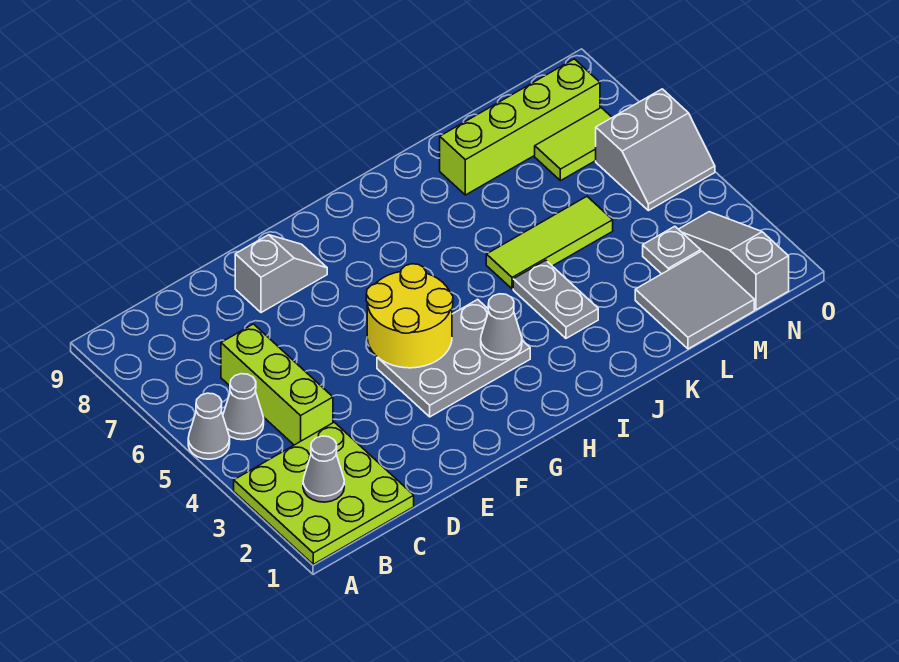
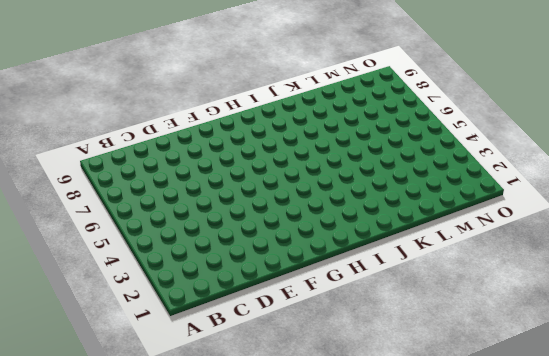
none -> lime plate A1:C3 level 1
none -> grey cone A5 level 1
none -> grey cone B5 level 1

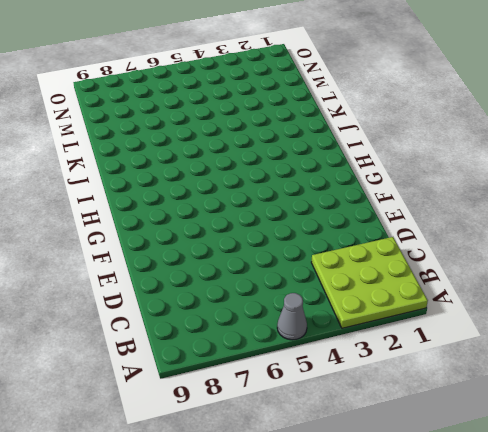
none -> grey cone B5 level 1
none -> lime brick C4:C6 level 1
none -> grey slope E8:F8 level 1 top E

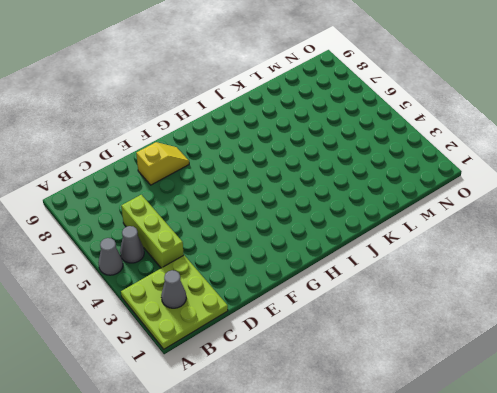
yellow slope E8:F8 level 1 top E -> grey slope E8:F8 level 1 top E
none -> grey plate F3:H4 level 1
none -> grey plate J3:J4 level 1
none -> lime tile J5:L5 level 1

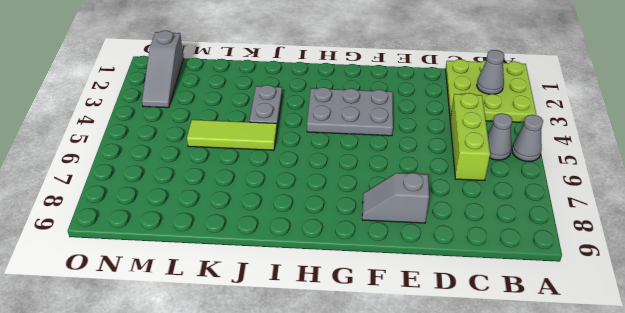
none -> lime brick K8:N8 level 1
none -> grey tile L1:M2 level 1
none -> grey plate M3 level 1

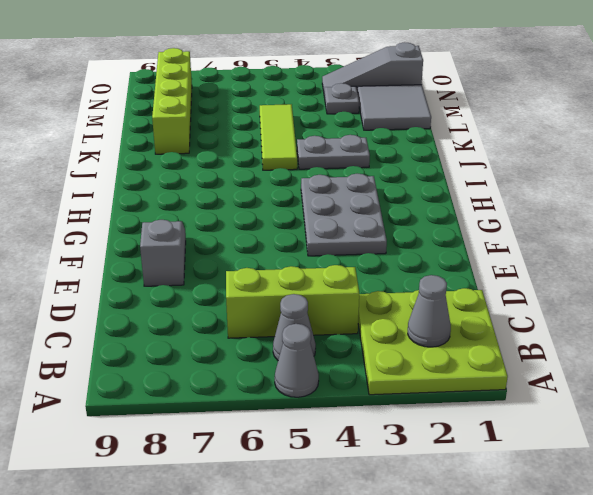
none -> lime tile M7:N7 level 1
none -> grey slope N5:O6 level 1 top 6
none -> yellow round brick F4:G5 level 2

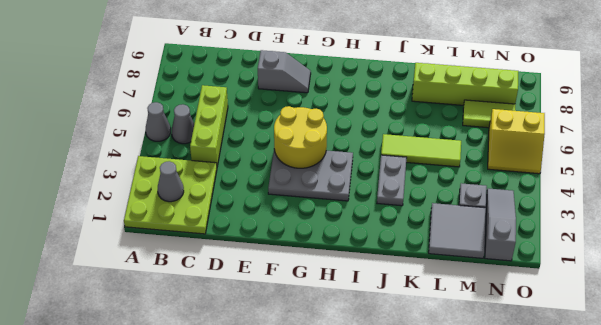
yellow slope N5:O6 level 1 top 6 -> grey slope N5:O6 level 1 top 6
none -> grey cone H3 level 2

